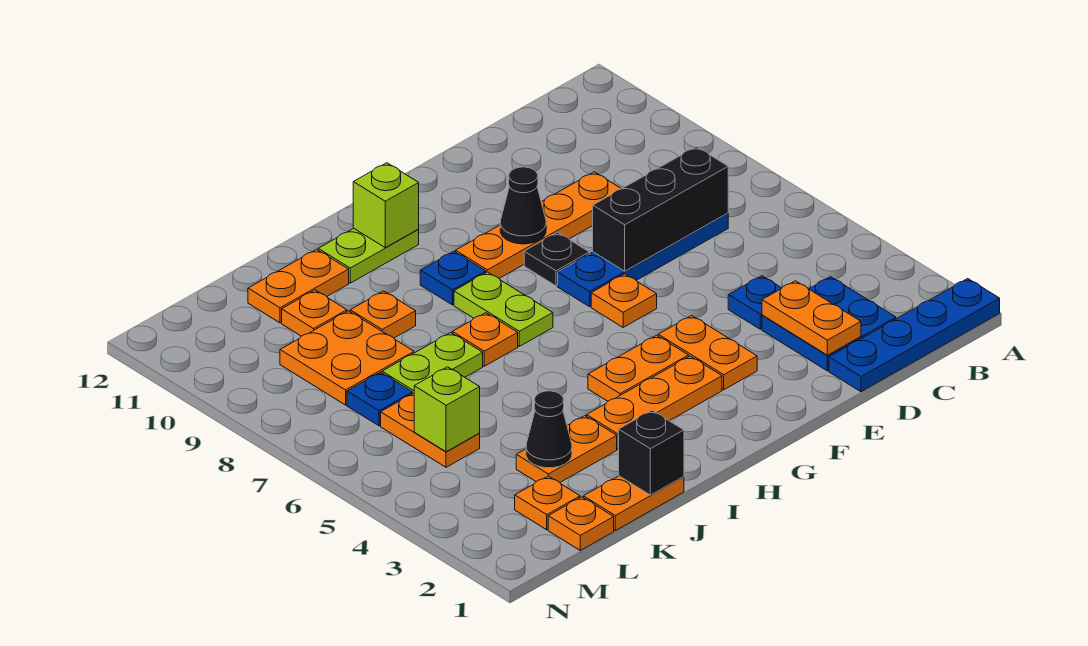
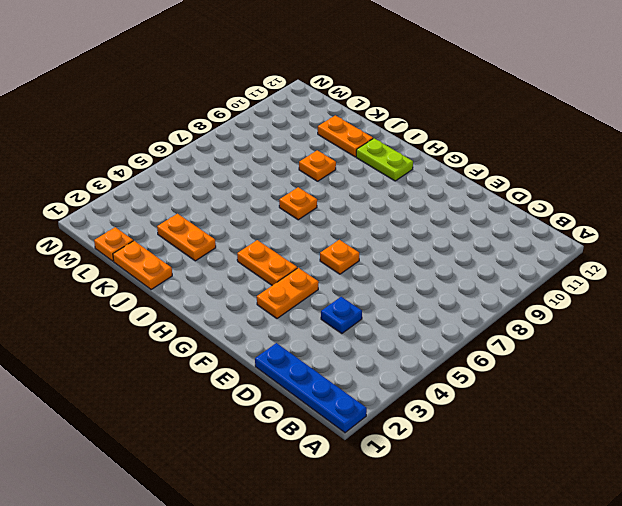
none -> blue plate C2:D3 level 1
none -> blue plate C7:F7 level 1
none -> orange plate D9:G9 level 1
none -> black plate F8 level 1

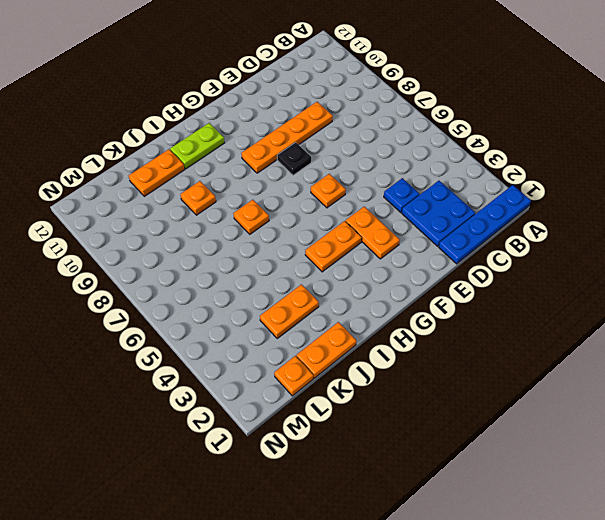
none -> blue plate C7:F7 level 1
none -> orange plate G3:I3 level 1
none -> lime plate H7:H8 level 1
none -> blue plate H9 level 1

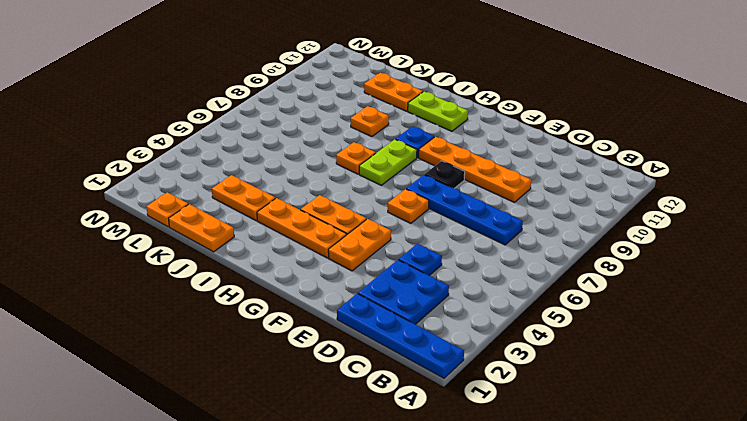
none -> lime plate J7:K7 level 1
none -> orange plate K8:L9 level 1
none -> orange plate K10 level 1
none -> orange plate L2 level 1

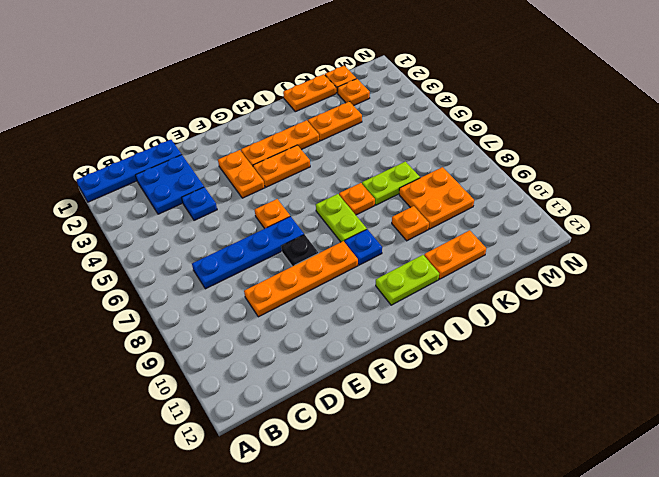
none -> orange plate K10 level 1
none -> orange plate L5:L6 level 1
none -> blue plate L7 level 1
none -> black brick C7:E7 level 2

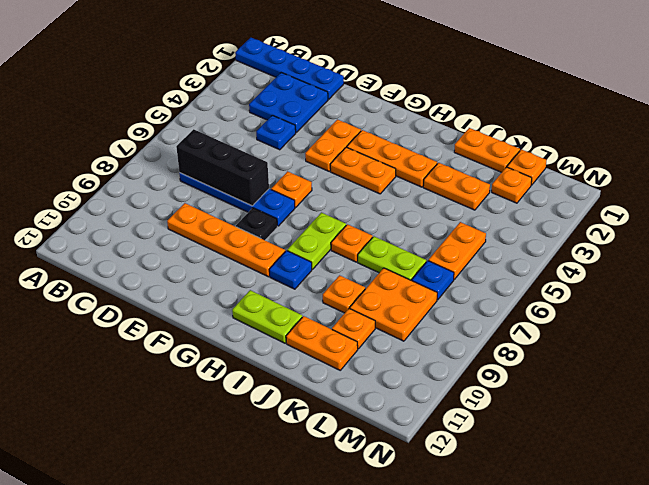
none -> orange plate D2:D3 level 2
none -> black cone F9 level 2
none -> lime brick H11 level 2
none -> black brick J1 level 2

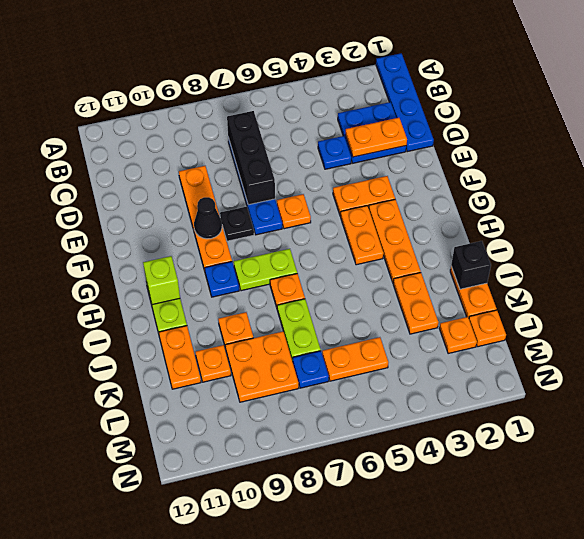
none -> black cone K3 level 2
none -> lime brick L5 level 2

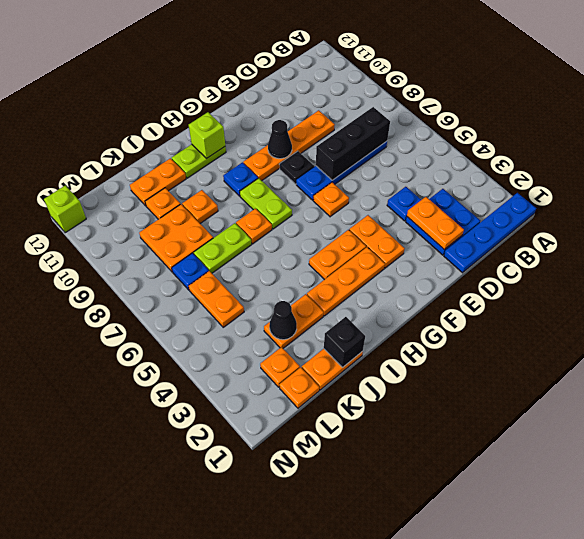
lime brick N12 level 1 -> lime brick L5 level 2

